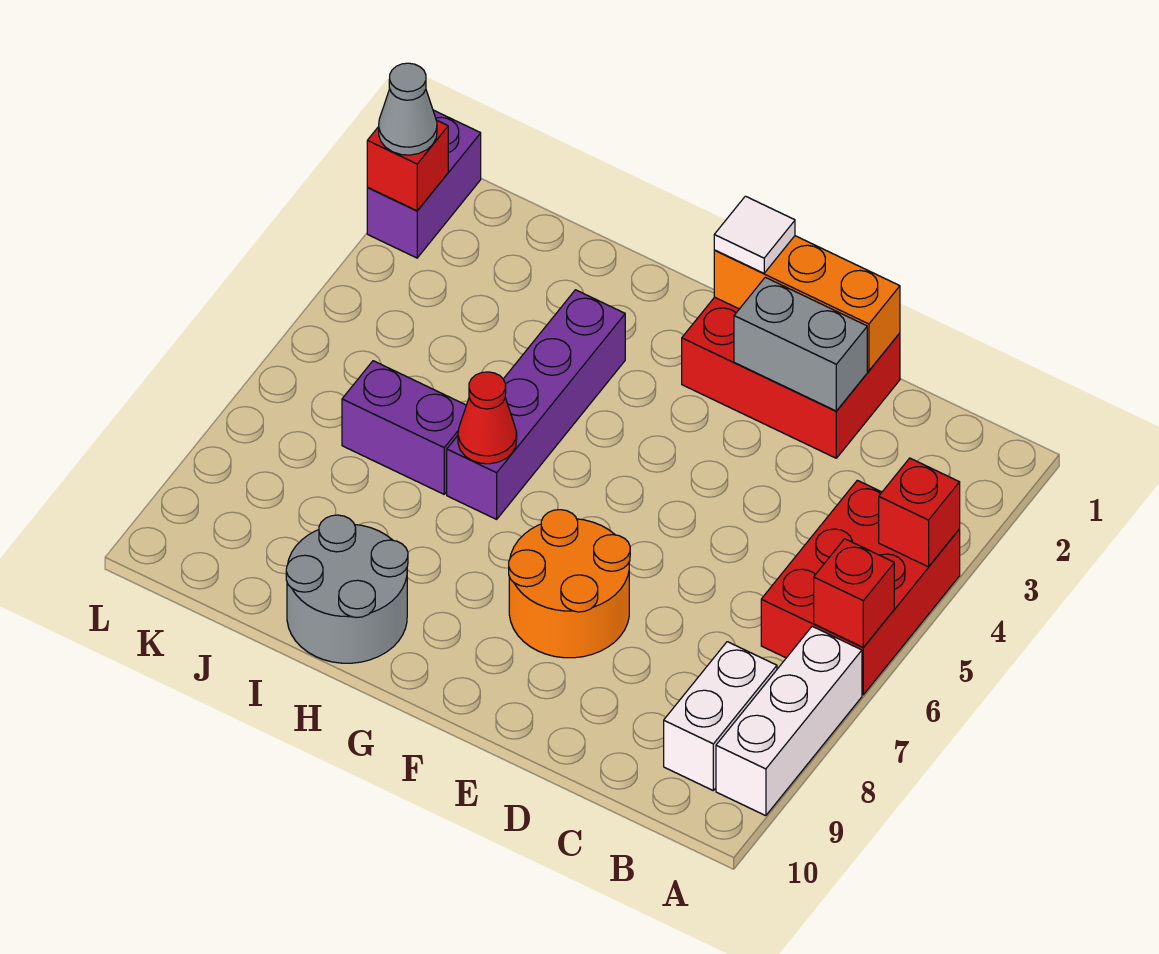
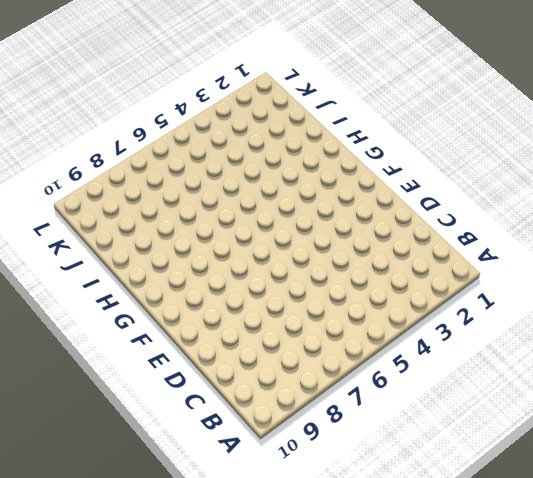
none -> red brick A4:B6 level 1
none -> white brick A7:A9 level 1
none -> white brick B8:B9 level 1

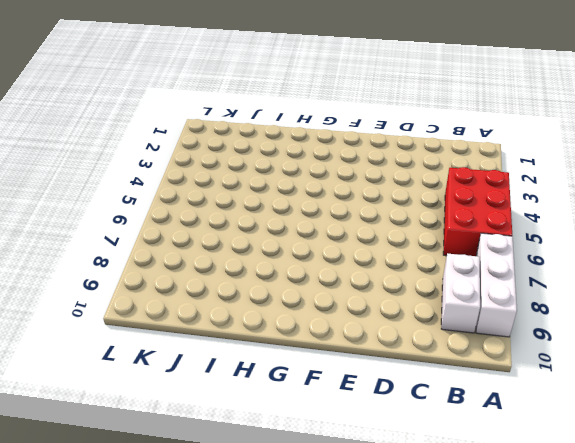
none -> red brick D1:F2 level 1
none -> orange round brick E7:F8 level 1
none -> purple brick H3:H6 level 1

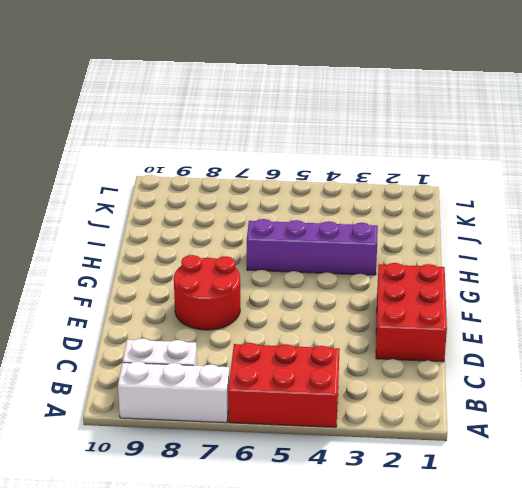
red round brick E7:F8 level 1 -> orange round brick E7:F8 level 1
none -> grey round brick H9:I10 level 1
none -> purple brick I6:J6 level 1
none -> purple brick L1:L2 level 1

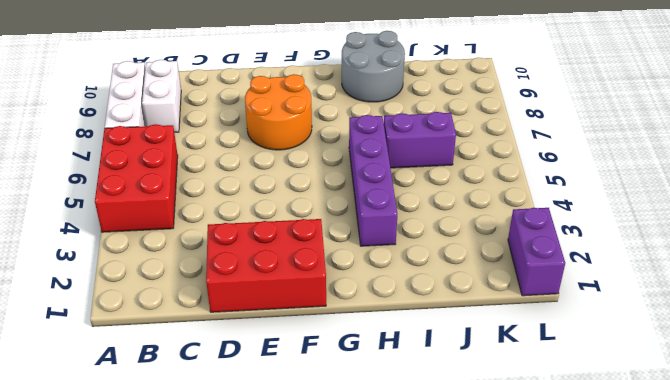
none -> red brick A4 level 2
none -> red brick A6 level 2
none -> orange brick D1:F1 level 2

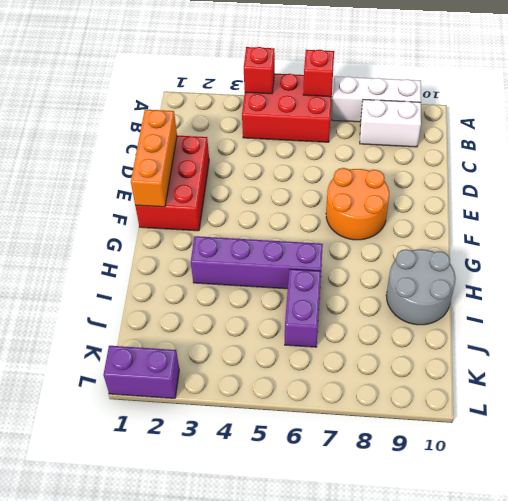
none -> grey brick D2:E2 level 2
none -> red cone H6 level 2
none -> red brick L2 level 2

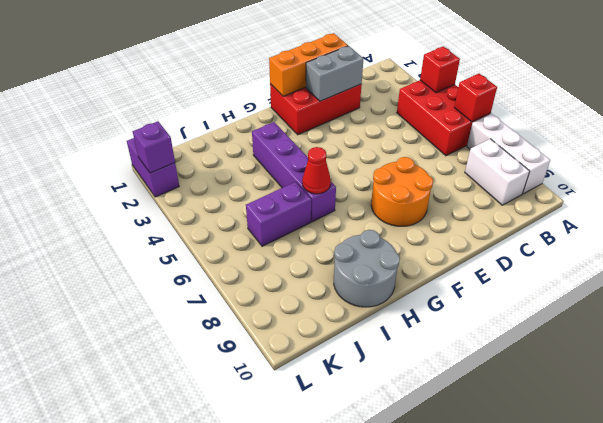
purple brick L2 level 2 -> red brick L2 level 2
none -> white tile F1 level 3
none -> grey cone L2 level 3

